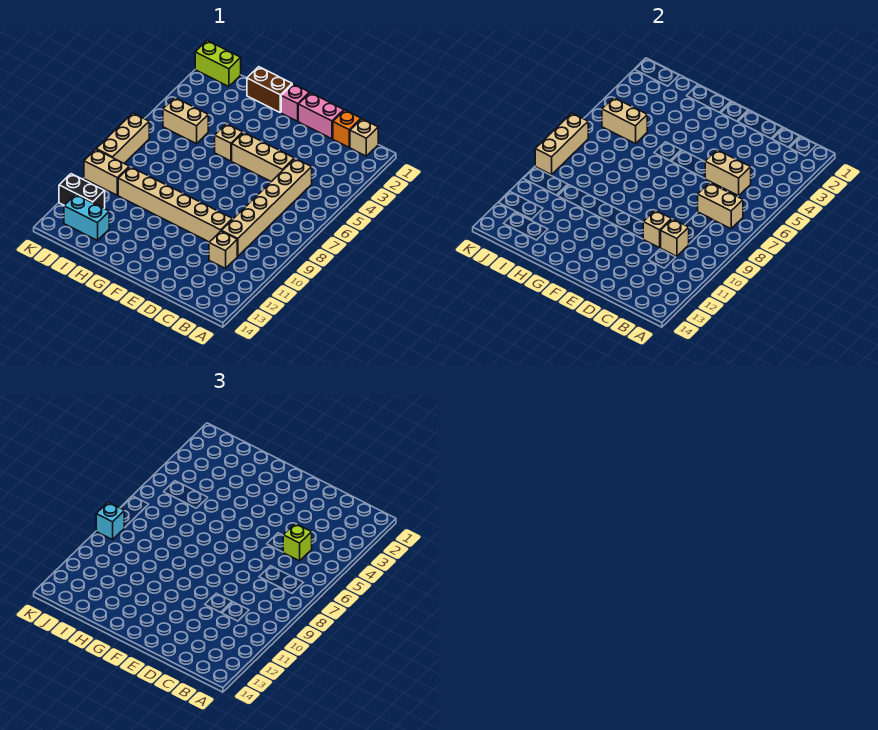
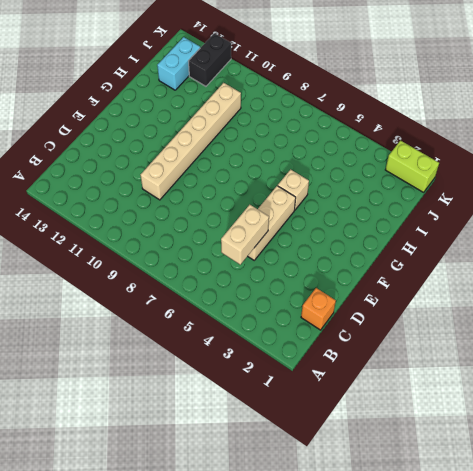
lime brick K1:K2 level 1 -> lime brick J1:K1 level 1
none -> tan brick B1 level 1
none -> tan brick C5:C10 level 1
none -> tan brick C11 level 1

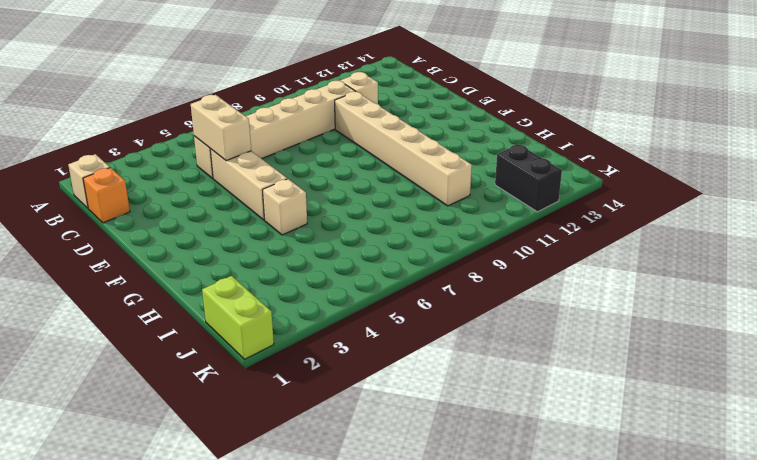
none -> pink brick D1:E1 level 1
none -> pink brick F1 level 1
none -> brown brick G1:H1 level 1

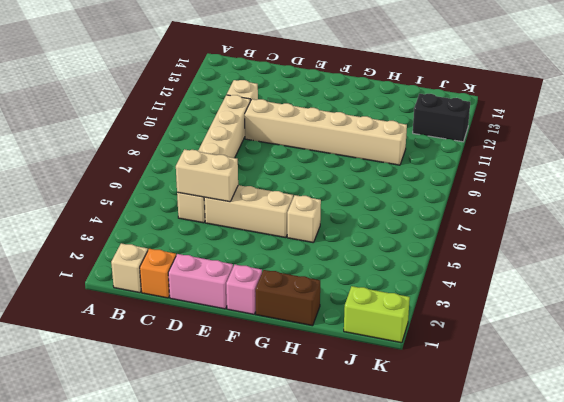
none -> tan brick I5:J5 level 1
none -> cyan brick I13:J13 level 1
none -> tan brick J10:K10 level 1

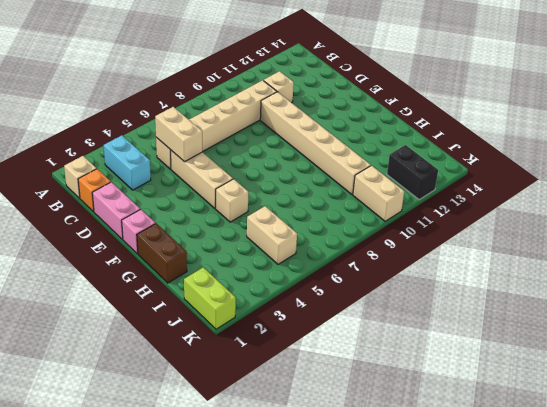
cyan brick B3:C3 level 1 -> cyan brick I13:J13 level 1
none -> tan brick K7:K9 level 1
none -> tan brick B7:C7 level 2
none -> tan brick C10 level 2

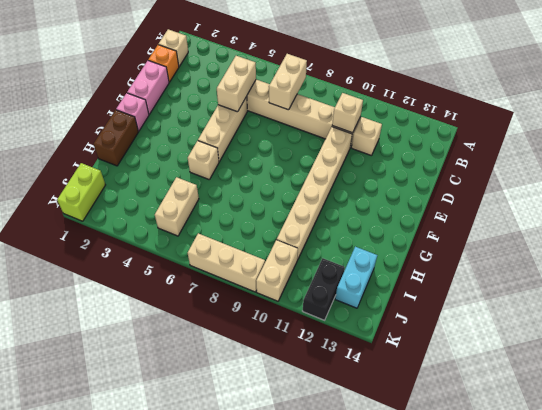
none -> tan brick D10 level 2
none -> tan brick I5:J5 level 2
none -> tan brick K7:K9 level 2

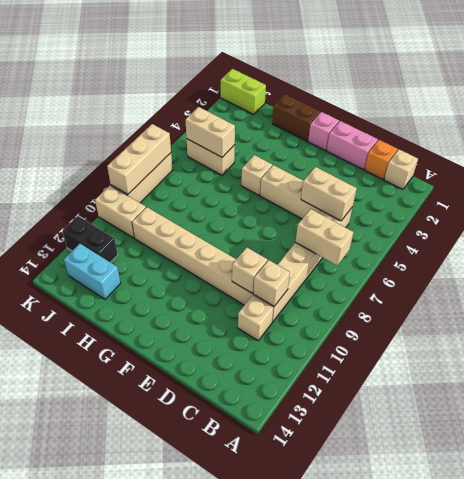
none -> lime brick C5 level 3
none -> cyan brick K9 level 3

